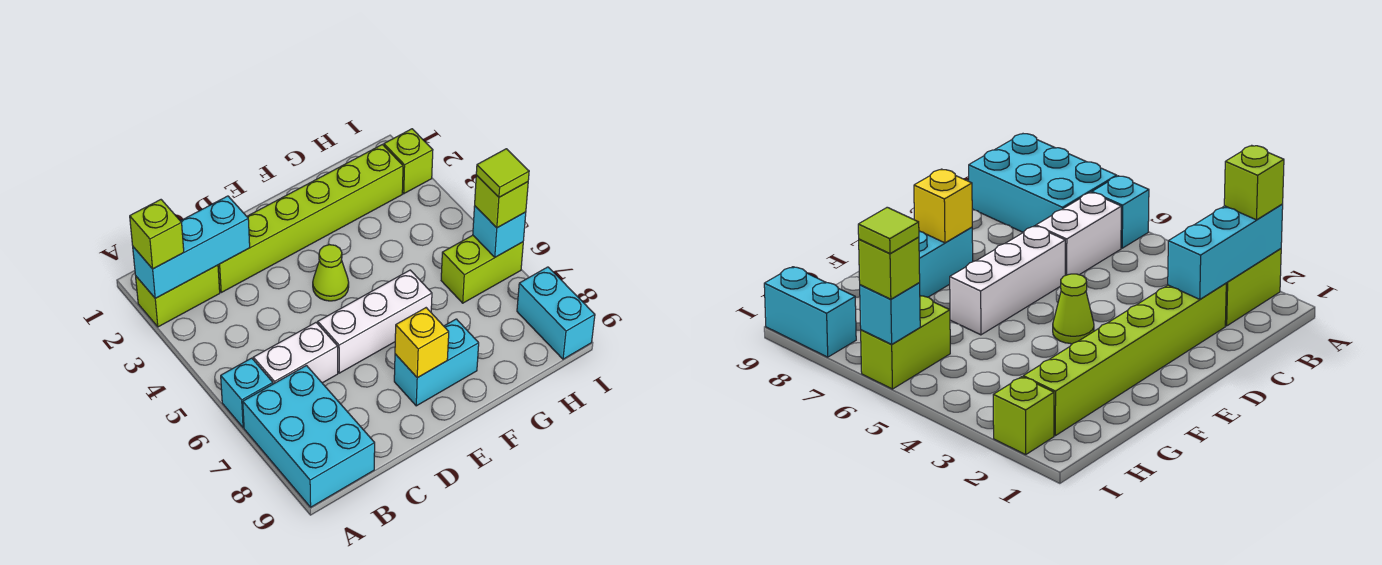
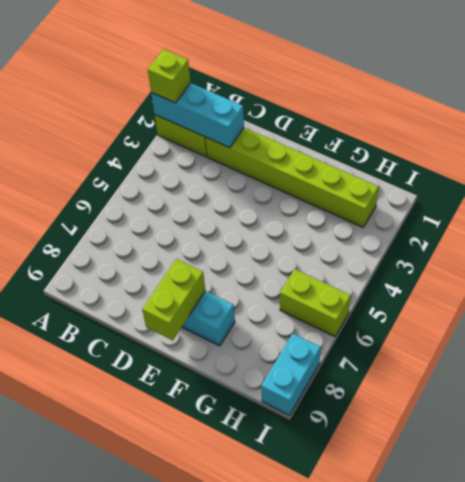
lime brick E8:E9 level 2 -> yellow brick E8 level 2
none -> cyan brick A6 level 1
none -> cyan brick A7:B9 level 1
none -> white brick B6:C6 level 1

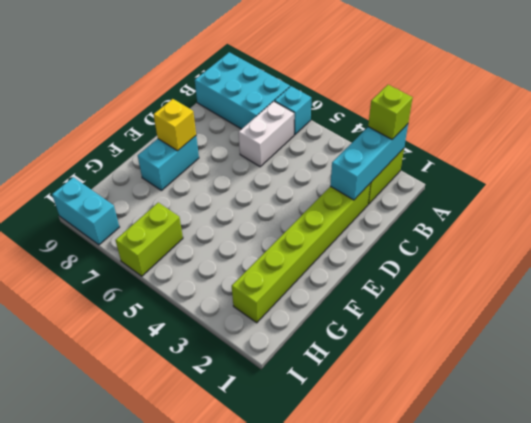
none -> white brick D6:F6 level 1
none -> lime cone E4 level 1
none -> lime brick I2 level 1

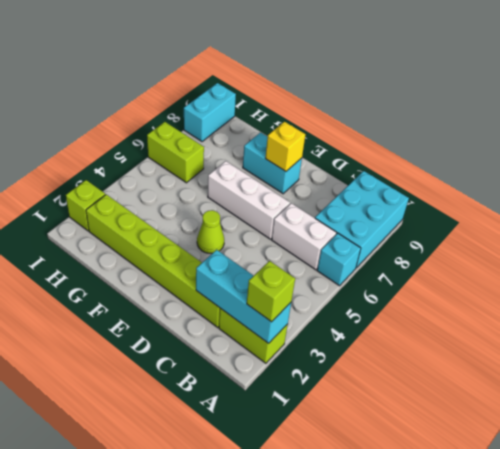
none -> cyan brick I6 level 2
none -> lime brick I6 level 3
none -> lime tile I6 level 4

